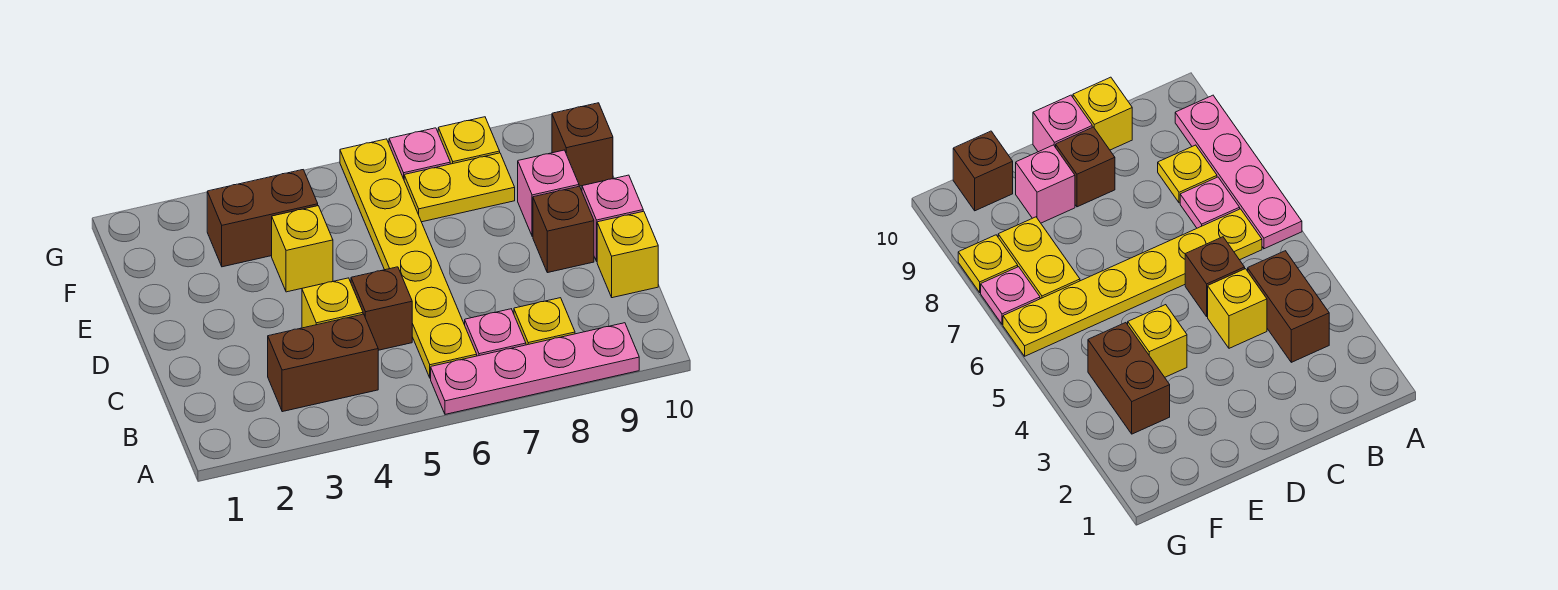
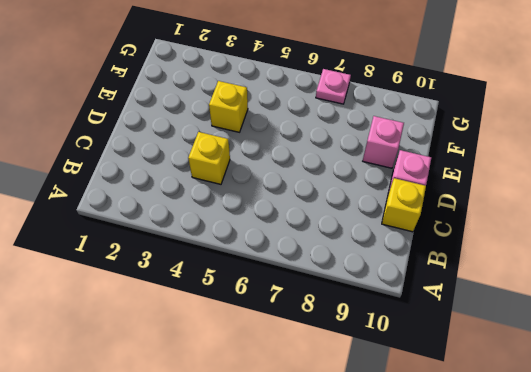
none -> pink plate A6:A9 level 1
none -> brown brick B3:B4 level 1
none -> yellow plate B6:G6 level 1

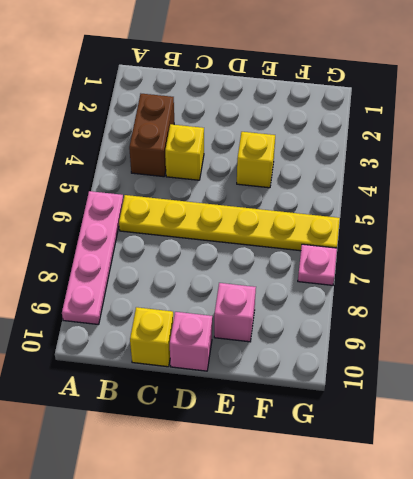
none -> pink plate B7 level 1
none -> yellow plate B8 level 1
none -> brown brick C5 level 1

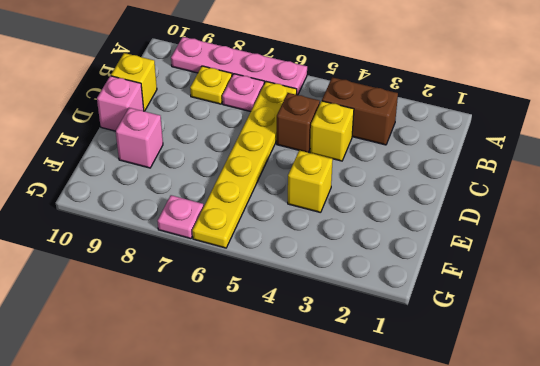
none -> brown brick D9 level 1
none -> brown brick F3:F4 level 1
none -> yellow plate F7:F8 level 1

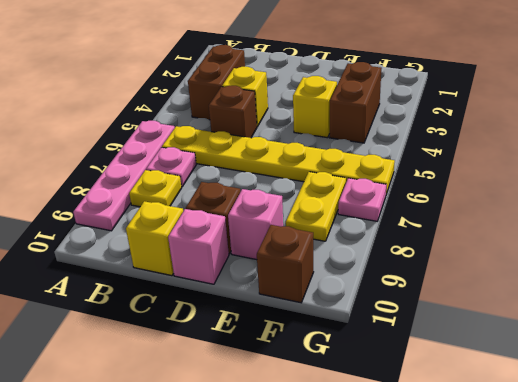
none -> yellow plate G8 level 1

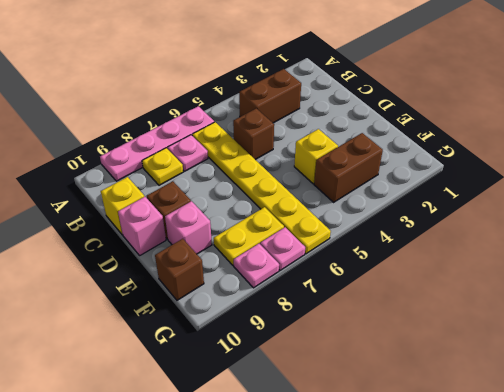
pink plate G8 level 1 -> yellow plate G8 level 1
none -> yellow brick C4 level 1

